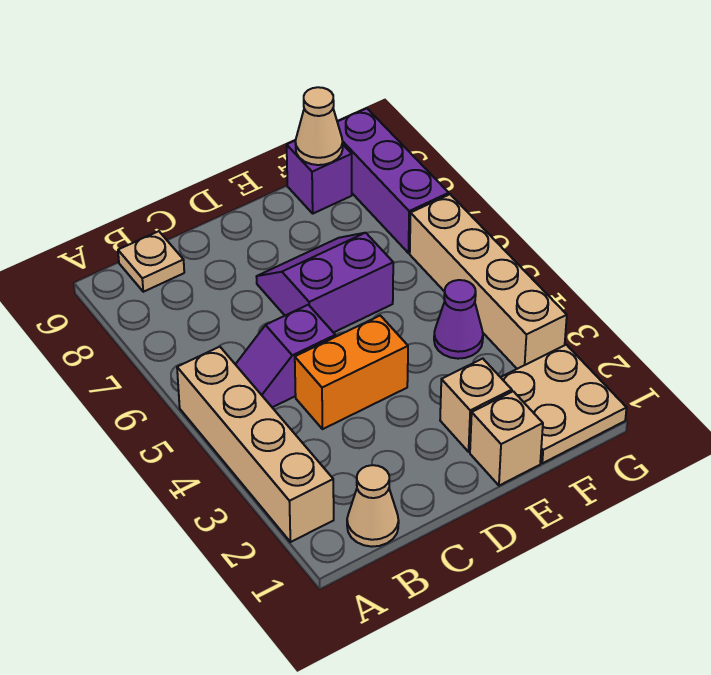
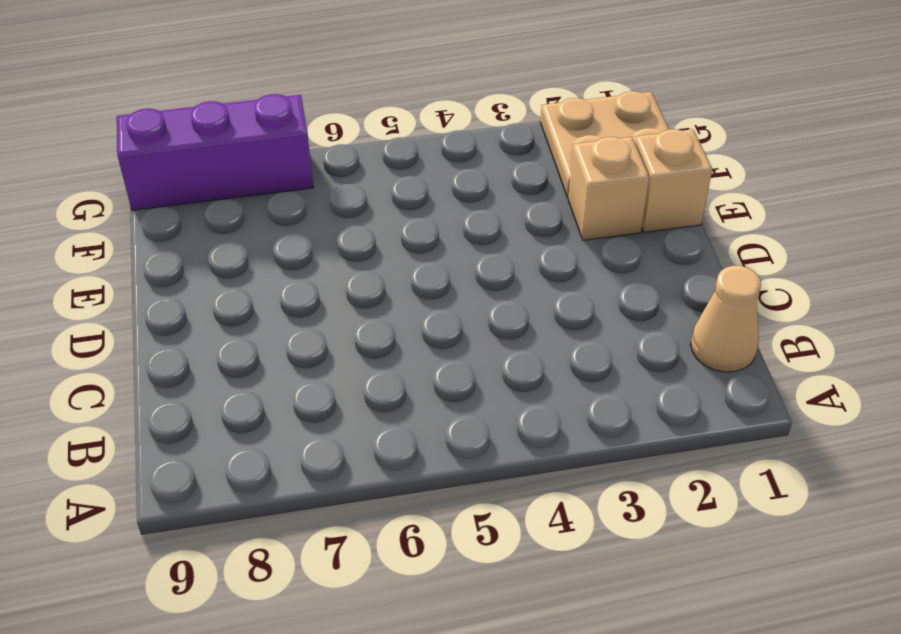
none -> tan brick A2:A5 level 1
none -> purple slope B5:C5 level 1 top C
none -> tan plate B9 level 1

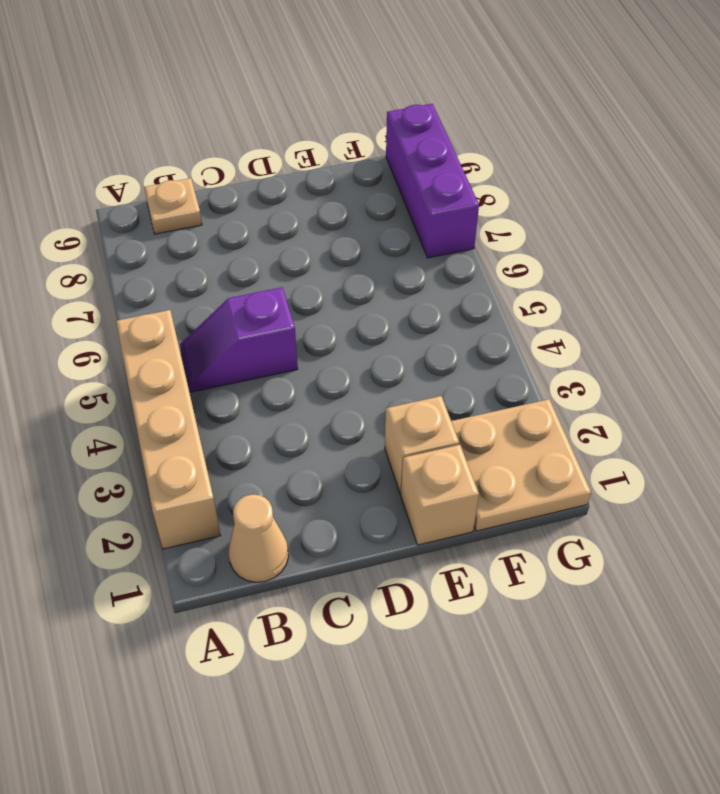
none -> orange brick C4:D4 level 1
none -> purple slope D6:E7 level 1 top 6
none -> purple cone F4 level 1

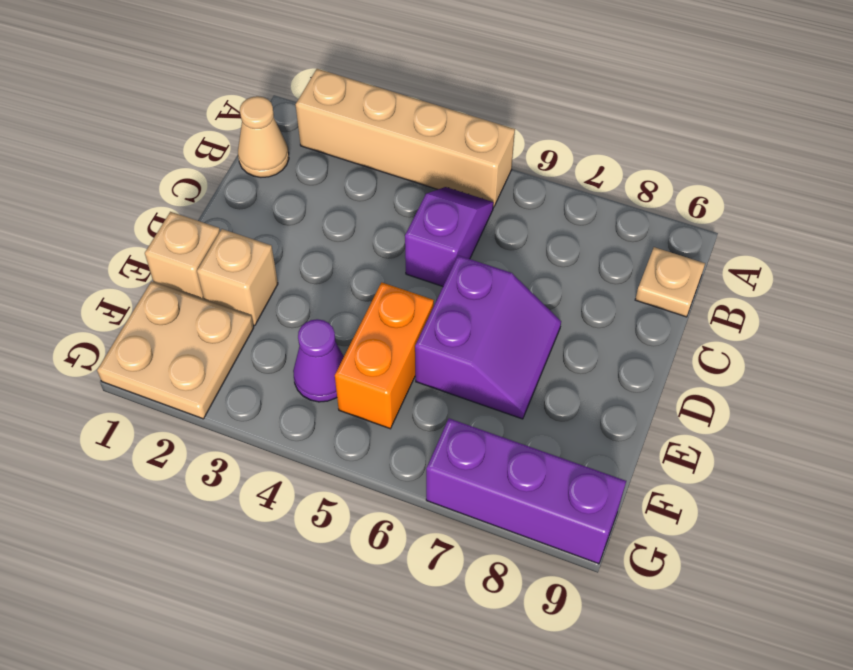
orange brick E5:F5 level 1 -> orange brick C4:D4 level 1
none -> purple brick F9 level 1
none -> tan brick G3:G6 level 1
none -> tan cone F9 level 2

